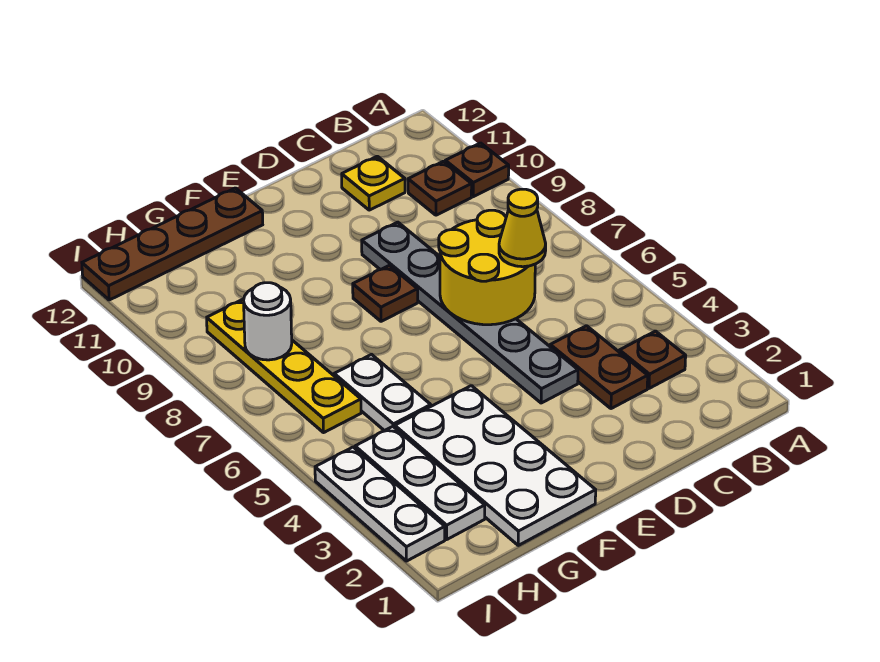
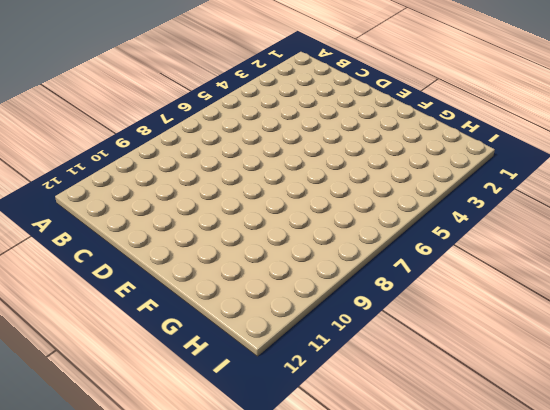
none -> brown plate A10 level 1
none -> brown plate B3 level 1
none -> brown plate B10 level 1

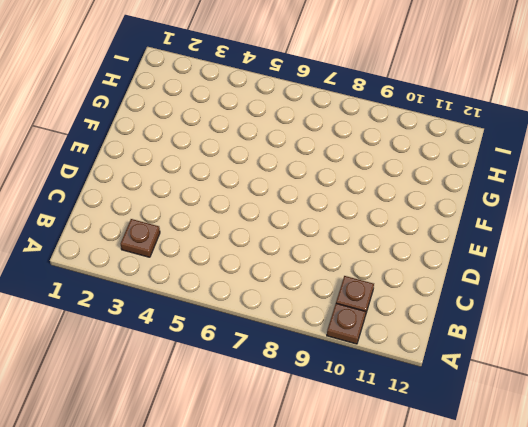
none -> brown plate C3:C4 level 1
none -> yellow plate C11 level 1
none -> grey plate D4:D9 level 1

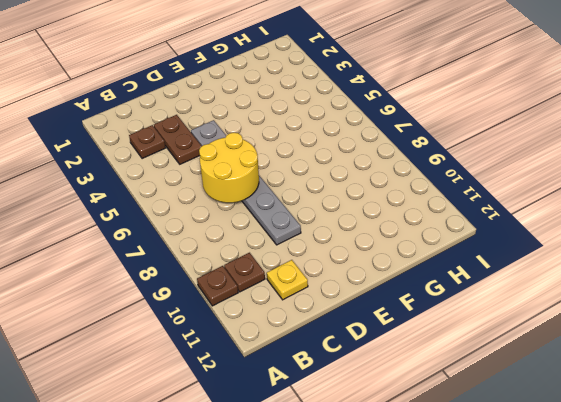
none -> brown plate E8 level 1
none -> white plate F1:G4 level 1
none -> brown plate F12:I12 level 1

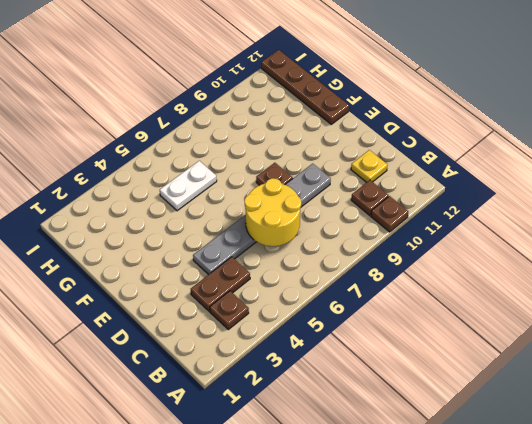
none -> white plate F1:G4 level 1
none -> white plate H2:H4 level 1
none -> yellow plate H6:H9 level 1

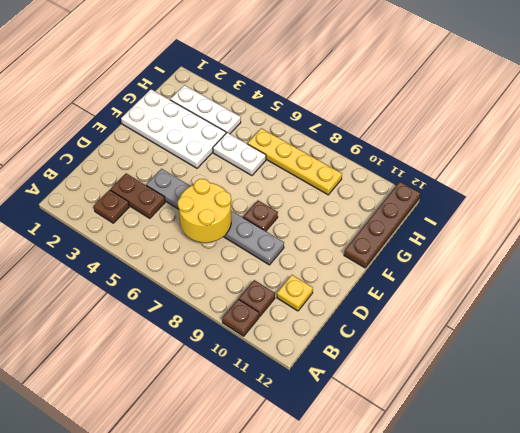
none -> white plate I2:I4 level 1
none -> white round brick H8 level 2
none -> yellow cone C6 level 3

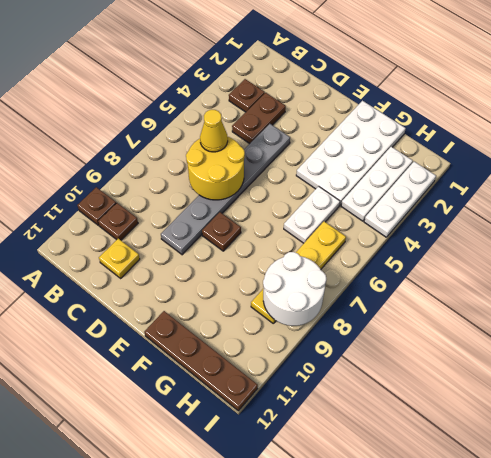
white round brick H8:I9 level 2 -> white round brick H8 level 2

